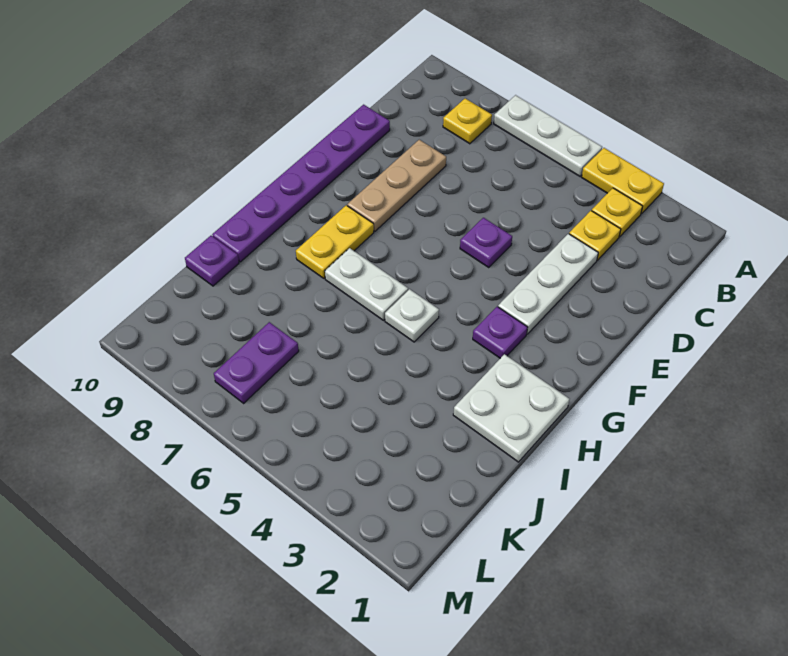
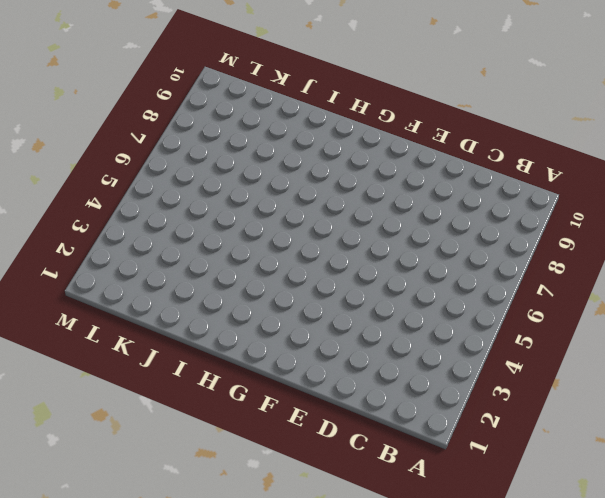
none -> yellow plate A3:A4 level 1
none -> white plate A5:A7 level 1
none -> yellow plate B3 level 1

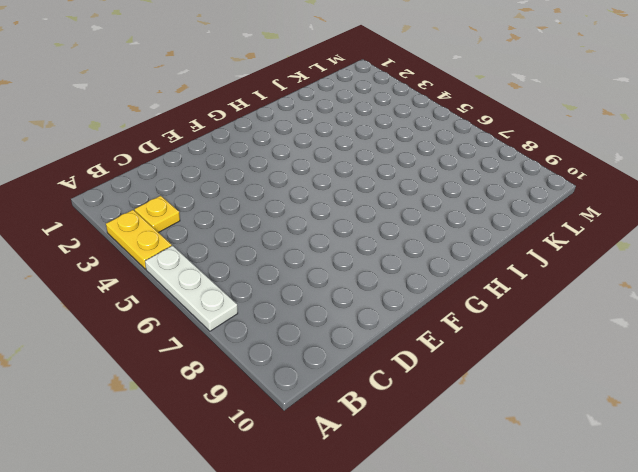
none -> yellow plate B8 level 1
none -> yellow plate C3 level 1
none -> white plate D3:F3 level 1

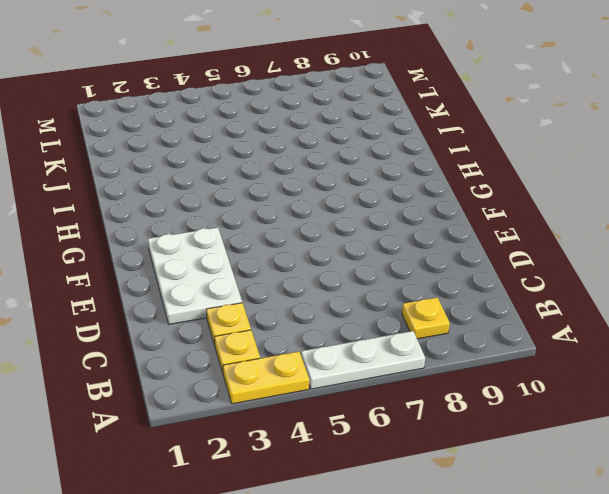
white plate D2:F3 level 1 -> white plate D3:F3 level 1
none -> tan plate D8:F8 level 1
none -> purple plate D10:I10 level 1
none -> purple plate E5 level 1

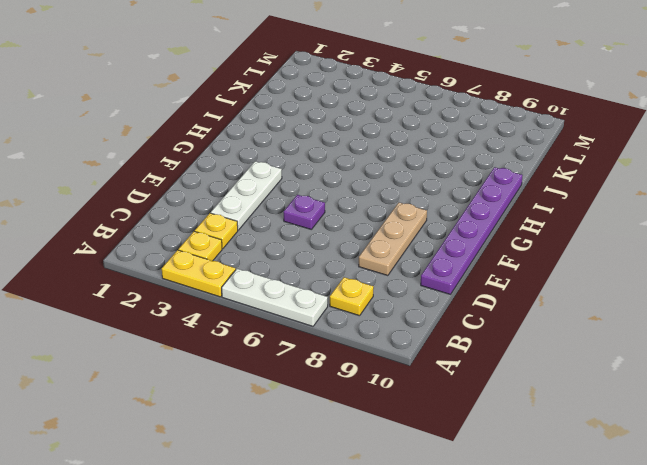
none -> purple plate G3 level 1
none -> yellow plate G8:H8 level 1
none -> white plate H1:I2 level 1

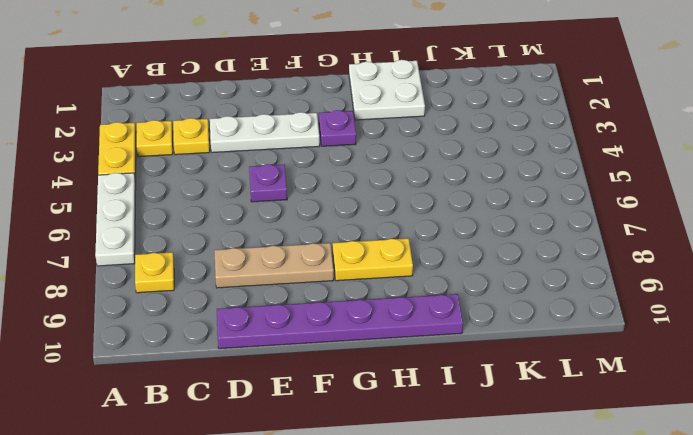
none -> white plate H5 level 1
none -> white plate H6:H7 level 1
none -> purple plate J10 level 1

